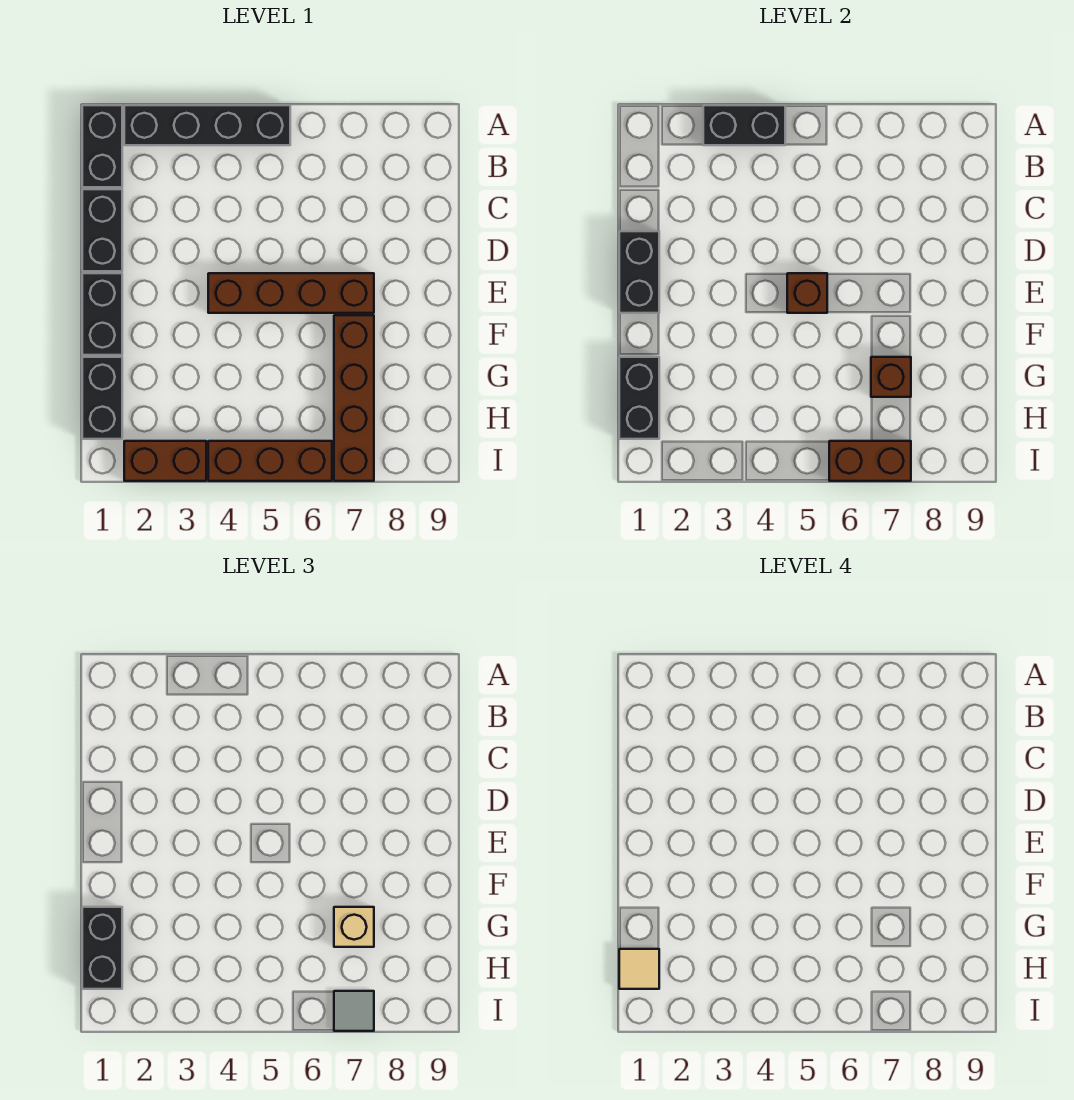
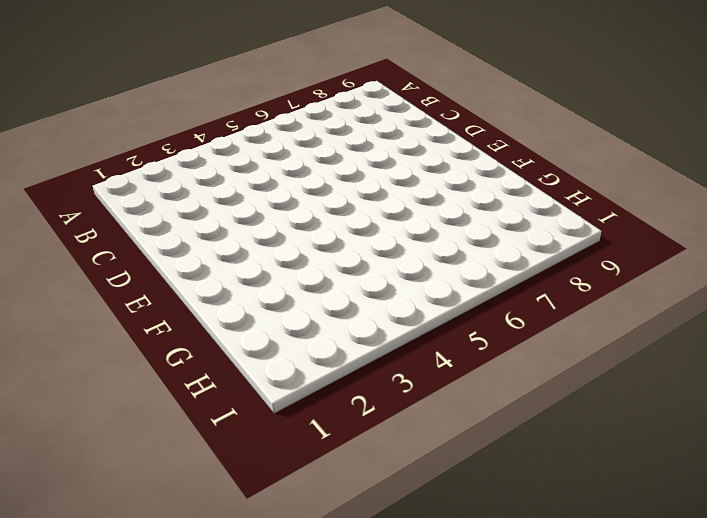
none -> black brick A1:B1 level 1
none -> black brick A2:A5 level 1
none -> black brick C1:D1 level 1

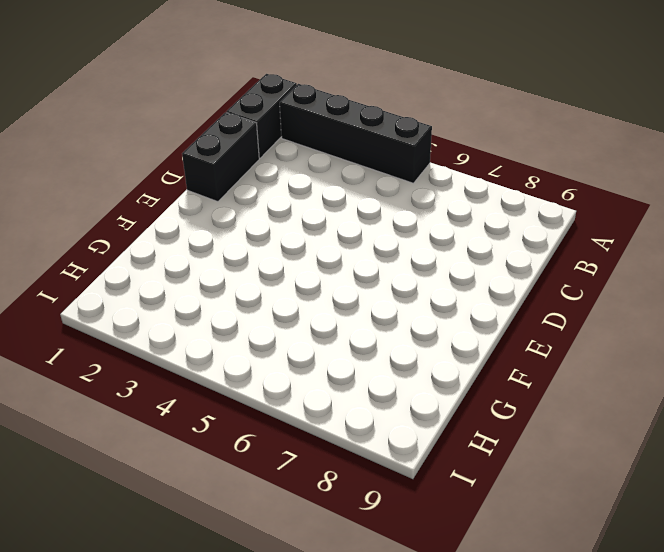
none -> black brick E1:F1 level 1
none -> brown brick E4:E7 level 1
none -> brown brick F7:I7 level 1

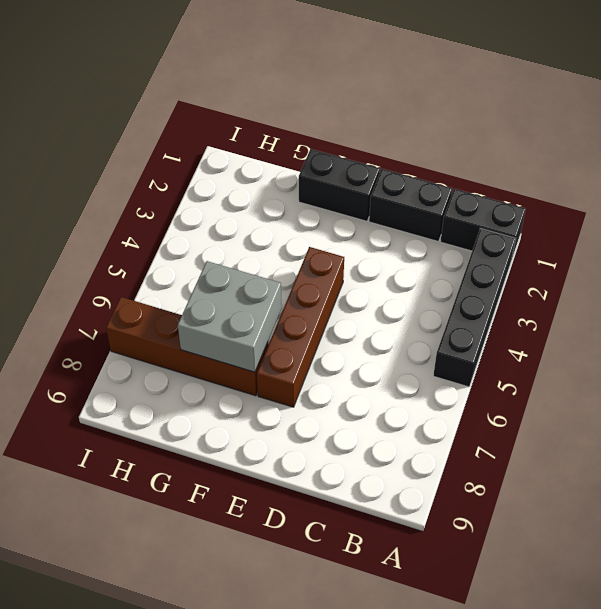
grey brick F6:G7 level 2 -> brown brick G7 level 2
none -> black brick G1:H1 level 1
none -> brown brick I2:I3 level 1
none -> brown brick I4:I6 level 1

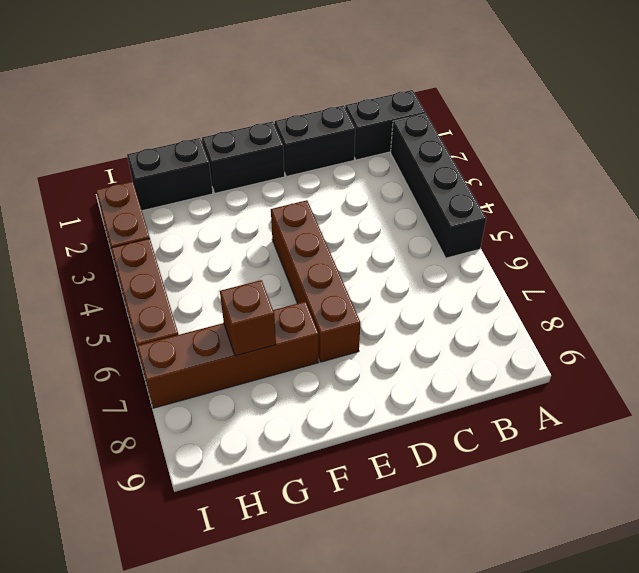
none -> black brick A3:A4 level 2
none -> black brick D1:E1 level 2
none -> brown brick E5 level 2

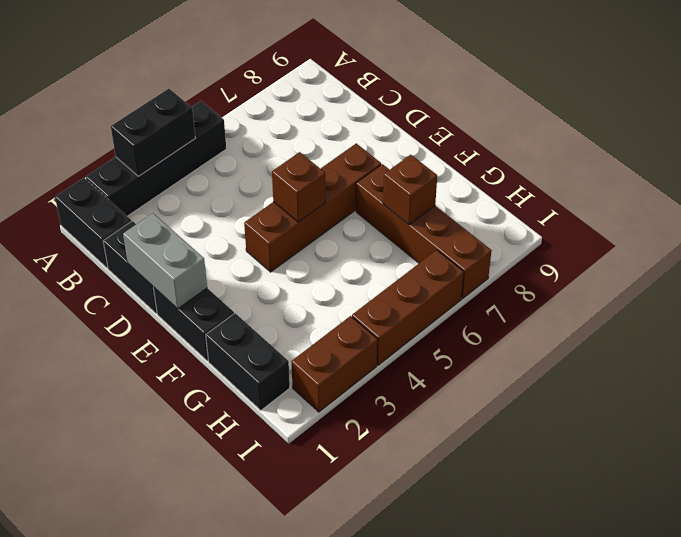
grey brick D1:E1 level 2 -> black brick D1:E1 level 2
none -> black brick G1:H1 level 2
none -> brown brick I6:I7 level 2
none -> black brick G1:H1 level 3

